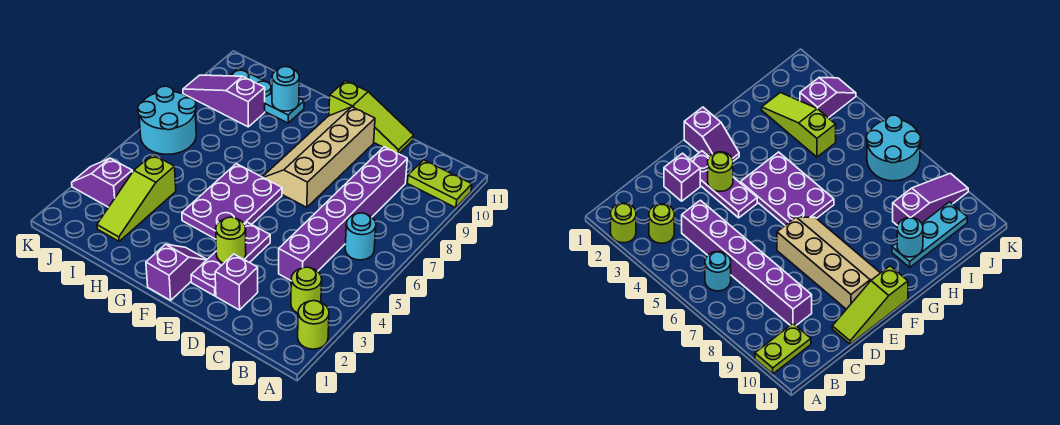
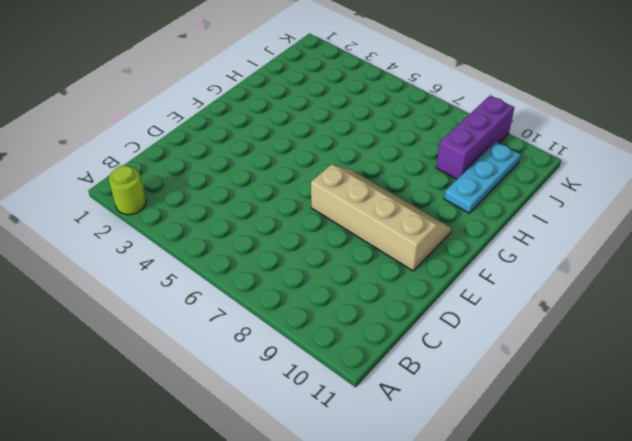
purple brick I9:K9 level 1 -> purple slope I9:K9 level 1 top I
none -> lime plate A10:B10 level 1
none -> lime round brick B3 level 1
none -> cyan round brick B6 level 1

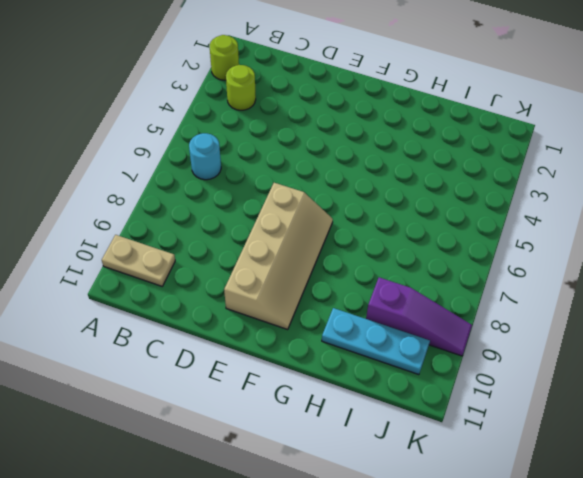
tan plate A10:B10 level 1 -> lime plate A10:B10 level 1
none -> purple brick C4:C9 level 1
none -> purple brick D2 level 1
none -> lime slope D11:F11 level 1 top F

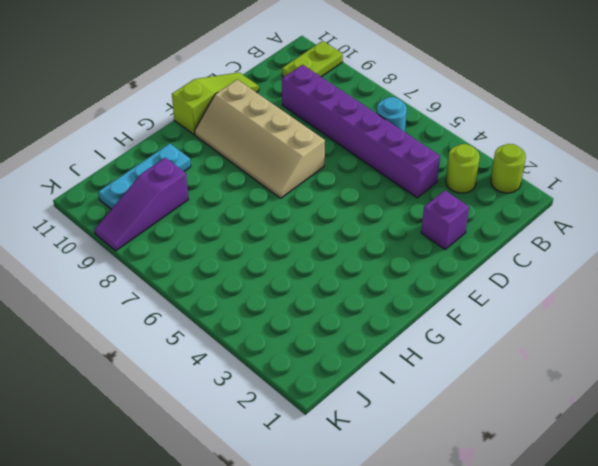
none -> purple plate E2:E4 level 1
none -> purple slope F1:F2 level 1 top 1
none -> purple plate F4:G6 level 1

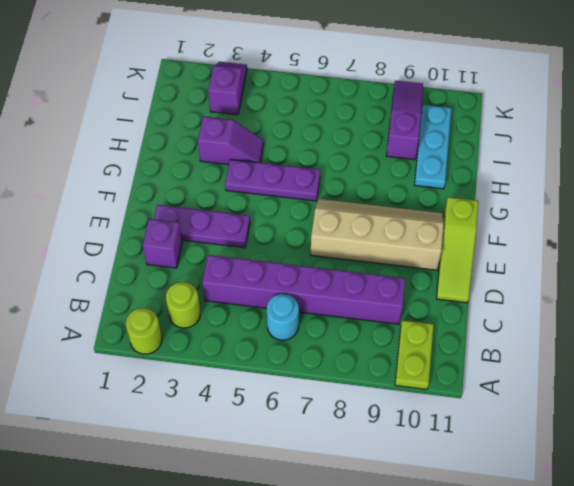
purple plate G4:G6 level 1 -> purple plate F4:G6 level 1
purple slope H3:H4 level 1 top 3 -> purple slope F1:F2 level 1 top 1
none -> lime slope I2:I4 level 1 top 4
none -> cyan round brick J6:K7 level 1
none -> lime round brick E3 level 2

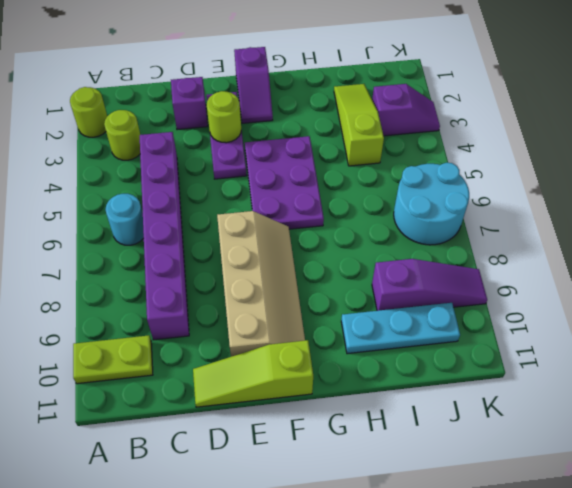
none -> cyan round brick H10 level 2

